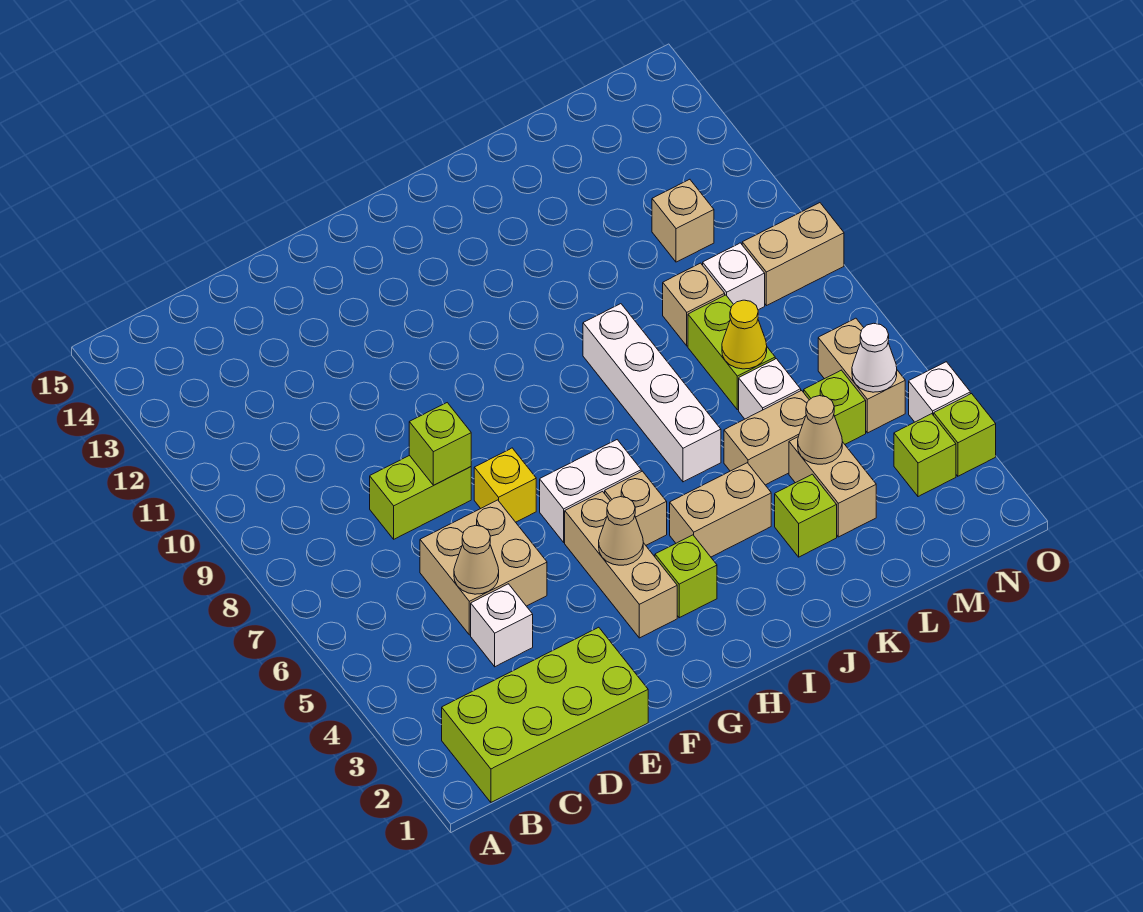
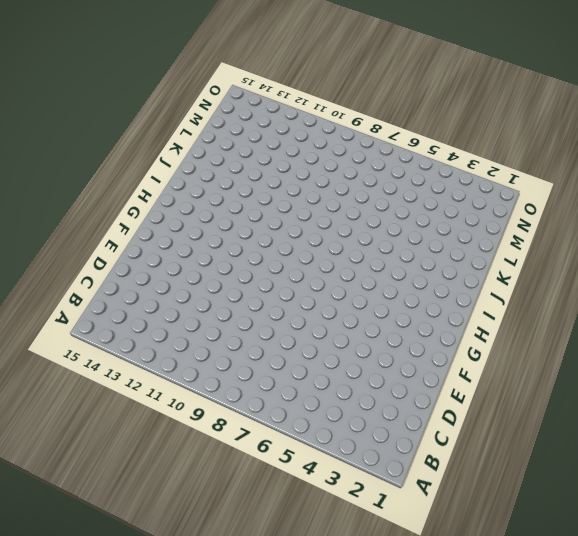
none -> lime brick B1:E2 level 1
none -> white brick D4 level 1
none -> tan brick D5:E6 level 1
none -> lime brick D8:E8 level 1

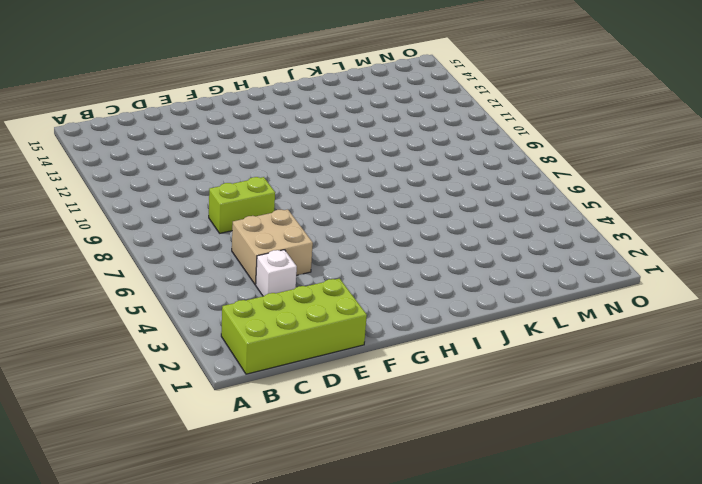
none -> yellow brick F7 level 1
none -> tan brick G3:G5 level 1
none -> white brick G6:H6 level 1
none -> lime brick H3 level 1

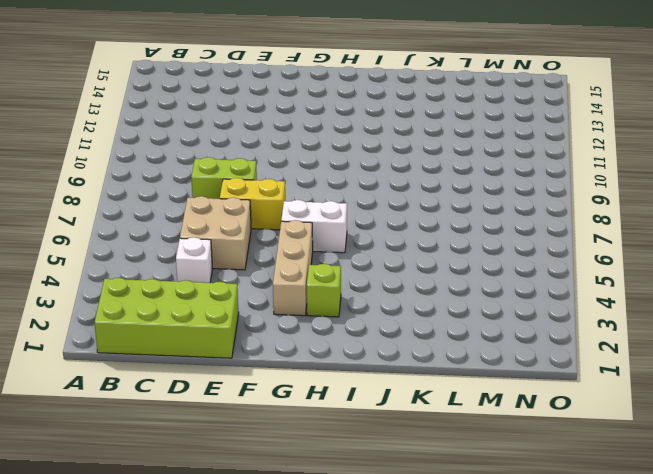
yellow brick E7:F7 level 1 -> yellow brick F7 level 1
none -> tan brick H5 level 1
none -> tan brick I4:J4 level 1
none -> white brick J6:J9 level 1
none -> lime brick K3 level 1

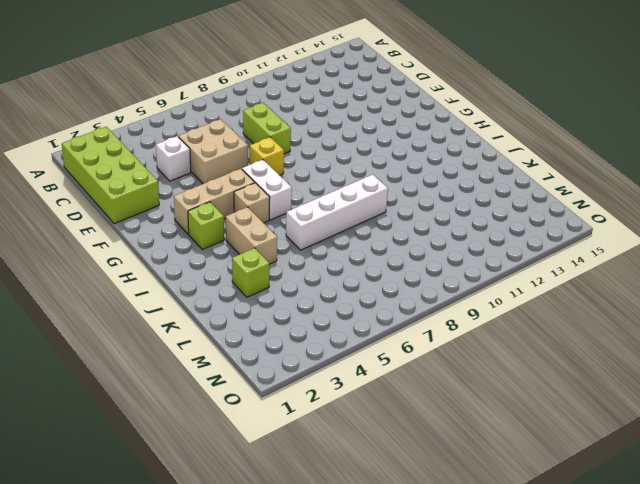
none -> tan brick K5:L5 level 1
none -> tan brick L3:L4 level 1
none -> white brick L6 level 1
none -> lime brick L7:L8 level 1

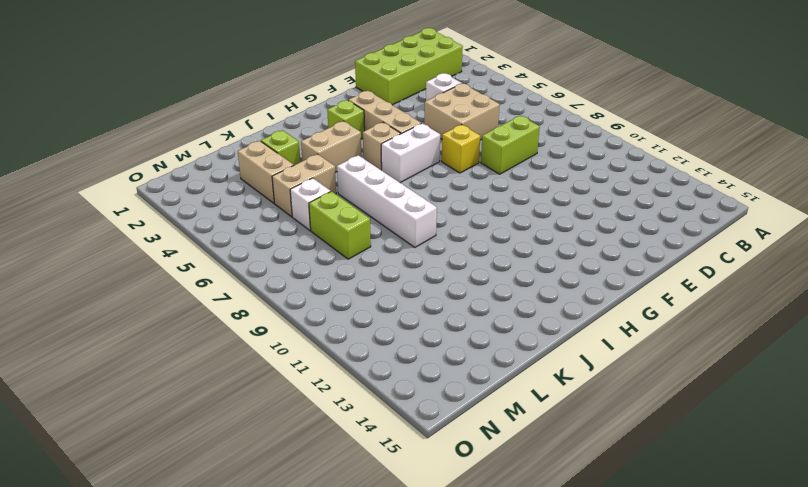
none -> tan brick L9 level 1
none -> lime brick M5 level 1
none -> white brick M9 level 1
none -> tan brick M11 level 1

